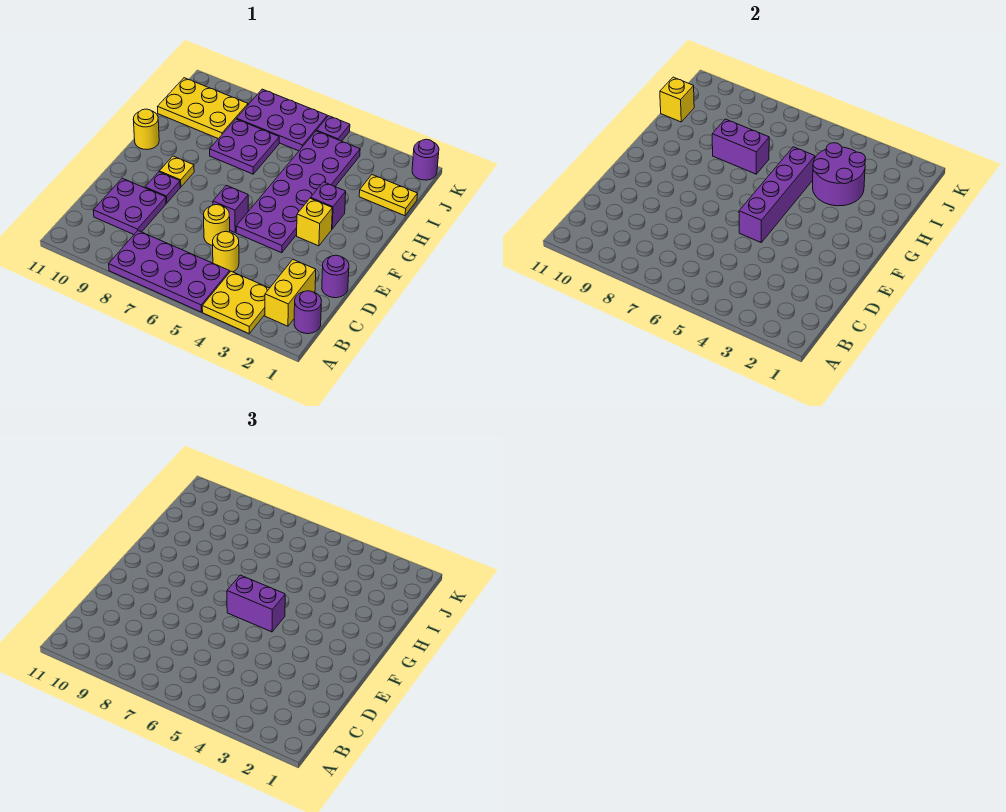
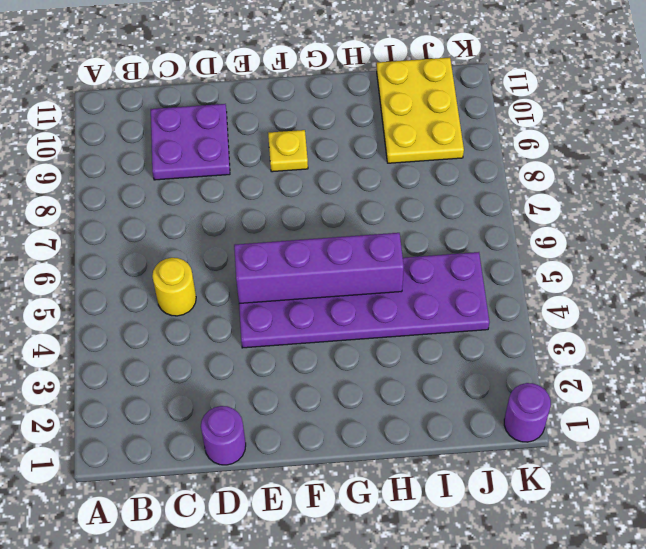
none -> yellow plate A3:B4 level 1
none -> purple plate A5:B8 level 1
none -> purple round brick B1 level 1

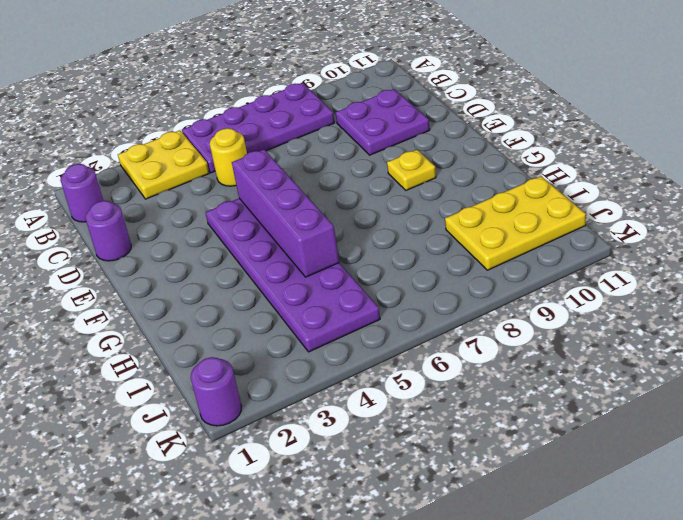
none -> yellow brick B2:C2 level 1
none -> yellow round brick D6 level 1
none -> purple brick E6 level 1

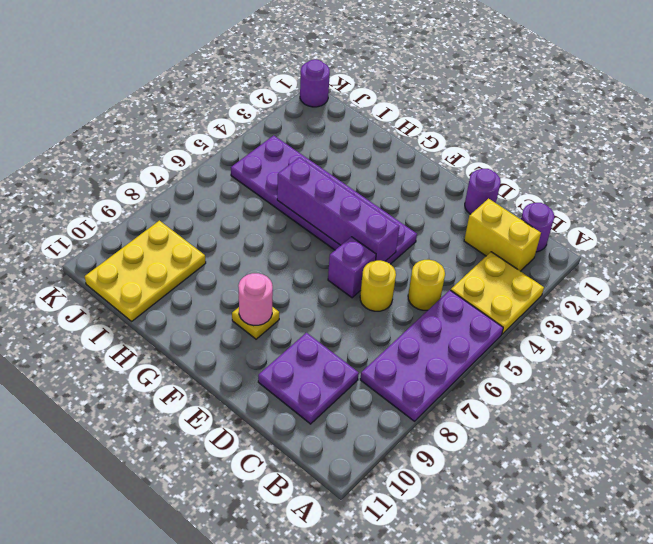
pink round brick F9 level 2 -> none
none -> purple plate E9 level 1
none -> yellow brick F3 level 1
none -> purple brick G3 level 1

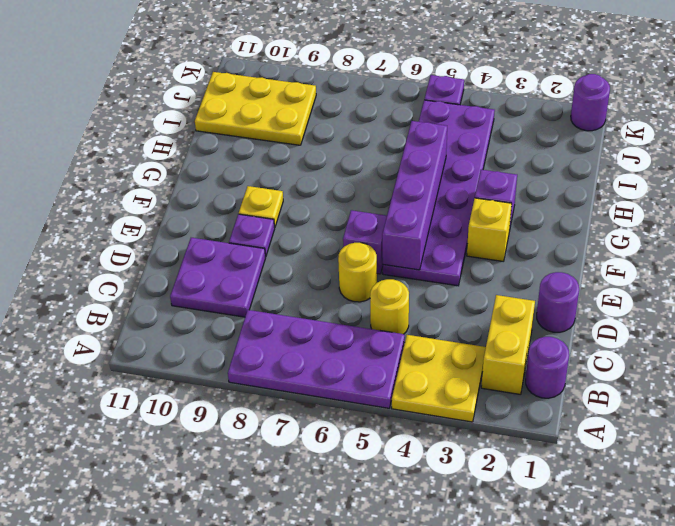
none -> yellow round brick G11 level 1
none -> purple plate H7:I8 level 1
none -> yellow plate I1:I2 level 1

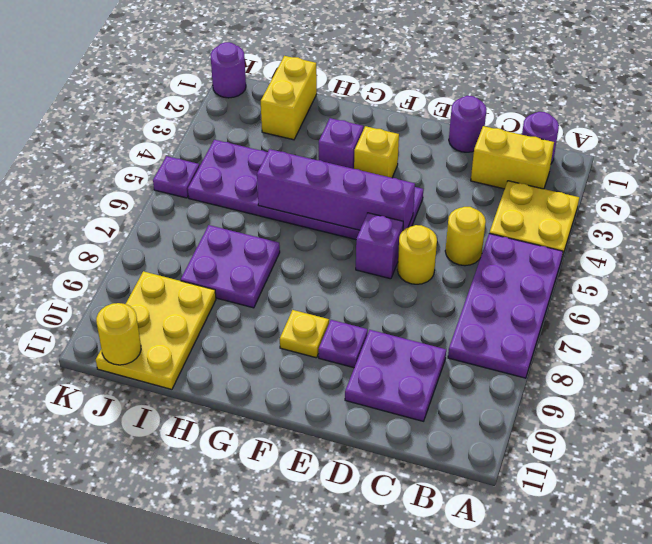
yellow brick I1:I2 level 1 -> yellow plate I1:I2 level 1
yellow round brick J11 level 2 -> yellow round brick G11 level 1
none -> purple plate J6:K8 level 1
none -> purple round brick H3:I4 level 2
none -> purple brick H7:H8 level 2

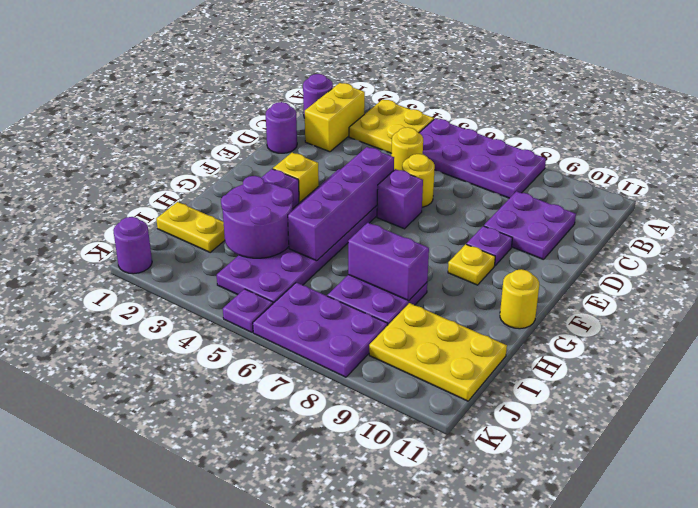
none -> yellow brick I11 level 2
none -> purple brick F5:F6 level 3

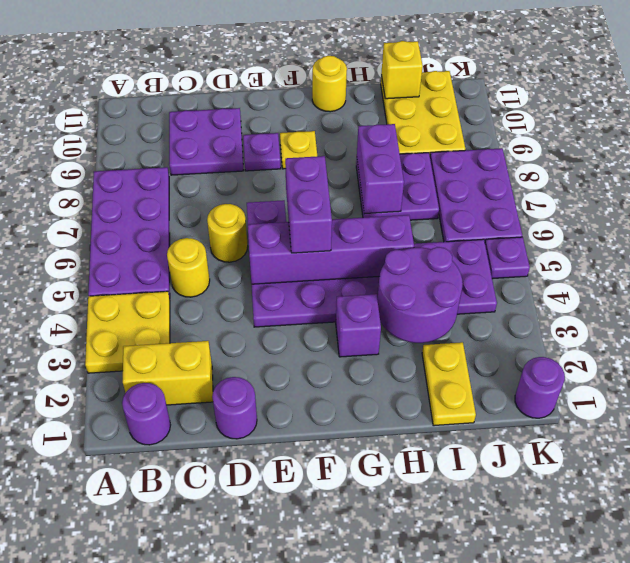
none -> yellow brick F3 level 1

